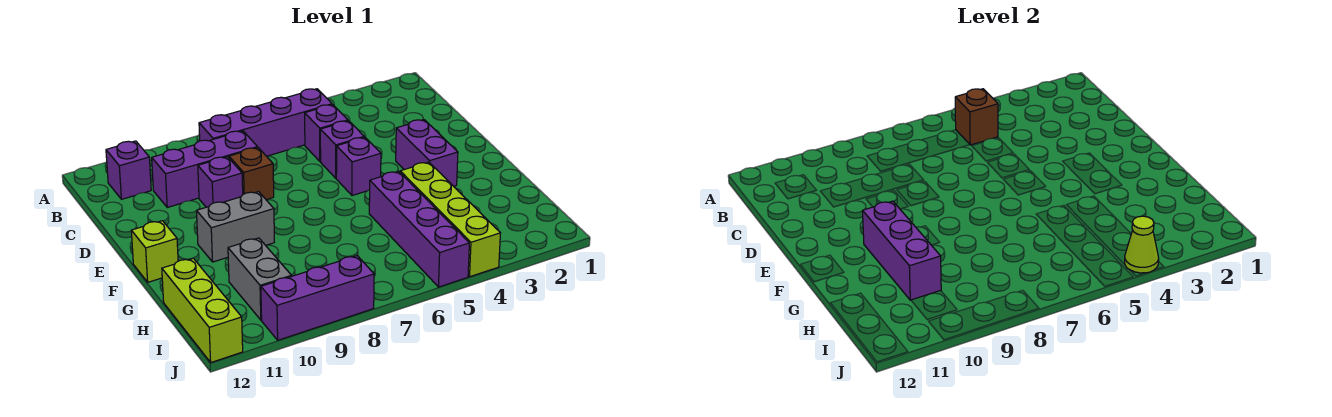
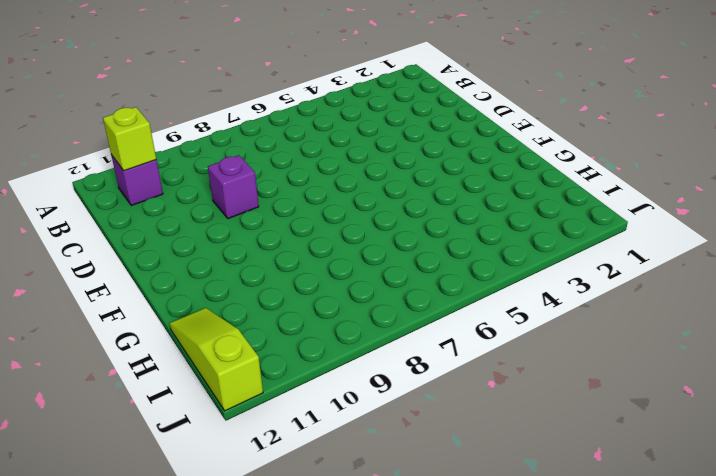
lime brick B11 level 2 -> lime brick F12 level 1
lime slope H12:J12 level 1 top J -> lime brick H12:J12 level 1
none -> purple brick B5:B8 level 1
none -> purple brick C5 level 1
none -> purple brick C8:C10 level 1

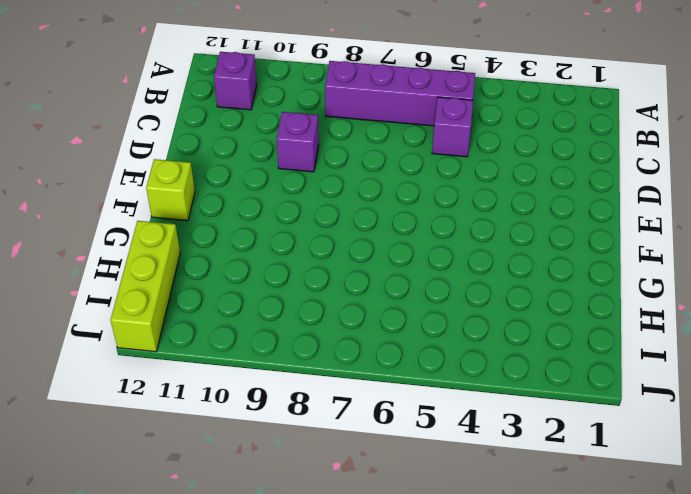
none -> purple brick C8:C10 level 1
none -> purple brick D5 level 1
none -> brown brick D8 level 1

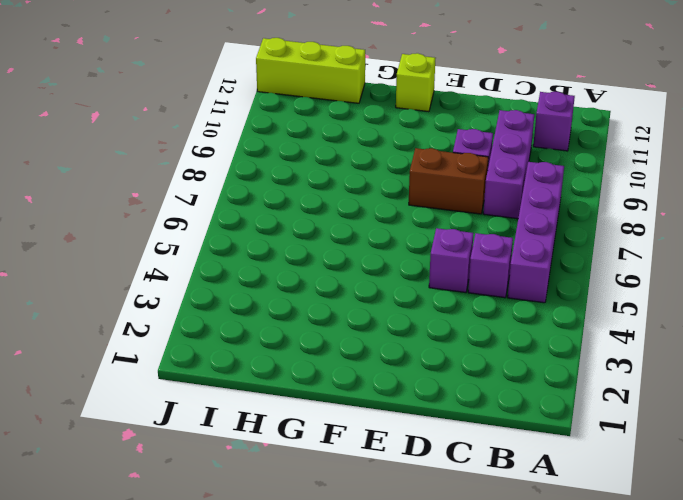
brown brick D8:E8 level 1 -> brown brick D8 level 1
none -> purple brick E3:F3 level 1
none -> purple brick E5 level 1
none -> grey brick F9:F10 level 1

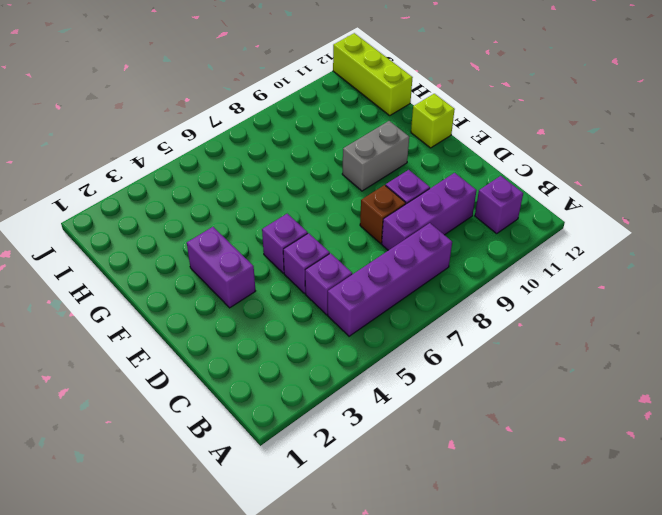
none -> lime brick G4:J4 level 1
none -> purple brick G5:J5 level 1
none -> grey brick H10:I10 level 1

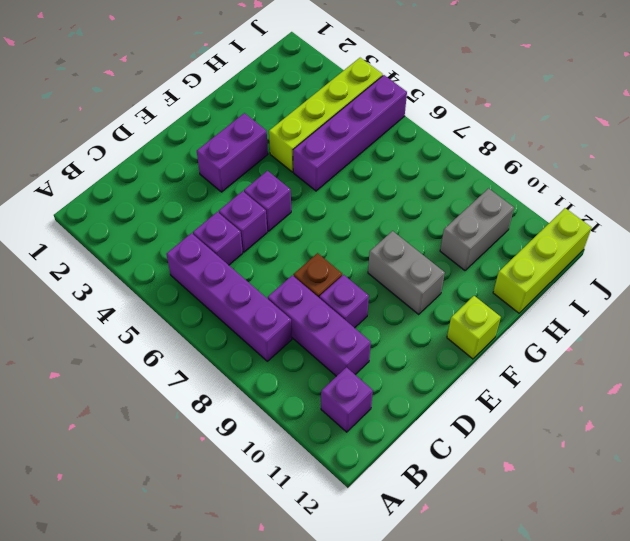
none -> purple brick J8:J10 level 1
none -> brown brick B5 level 2
none -> purple brick F10:H10 level 2

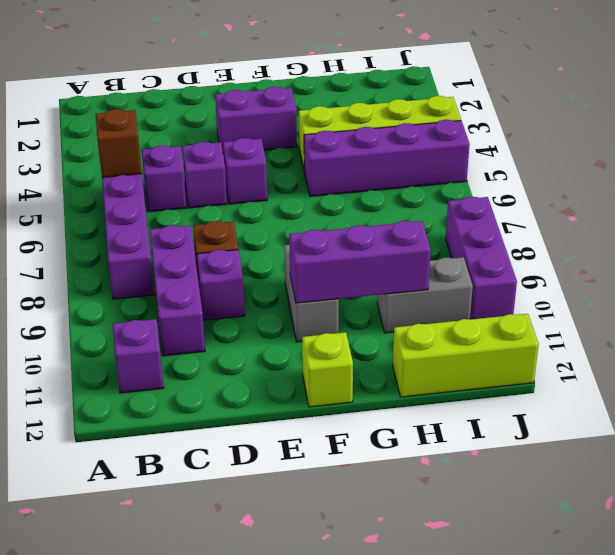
none -> lime cone J4 level 2

